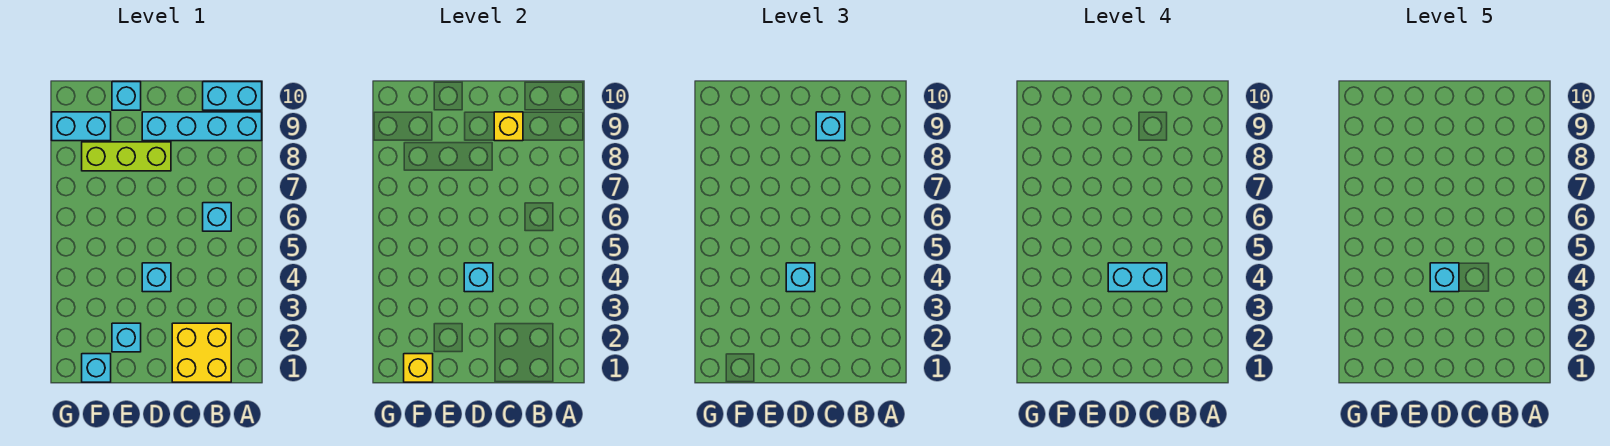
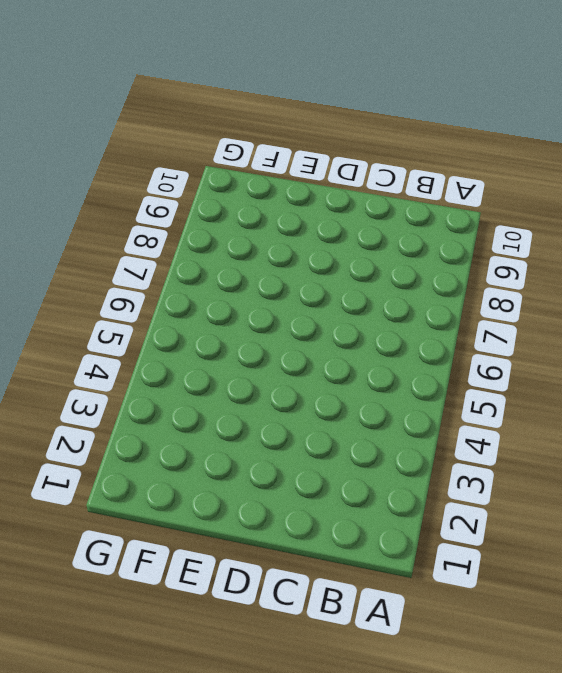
none -> cyan brick A9:D9 level 1
none -> cyan brick A10:B10 level 1
none -> yellow brick B1:C2 level 1

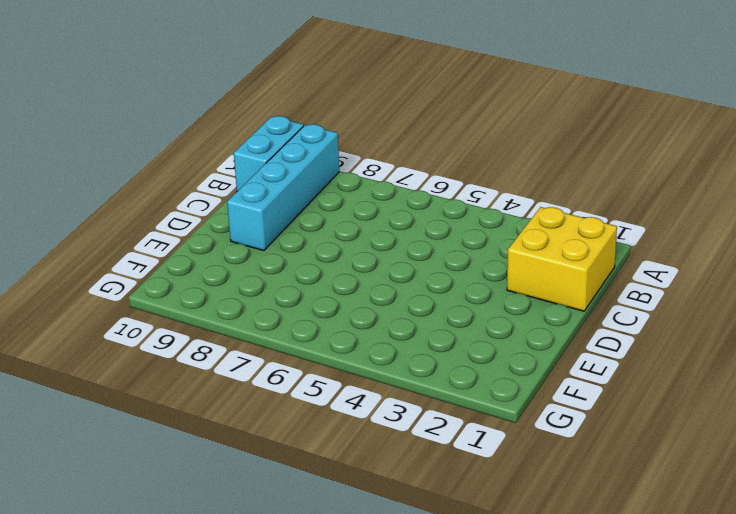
none -> cyan brick B6 level 1
none -> cyan brick D4 level 1
none -> lime brick D8:F8 level 1

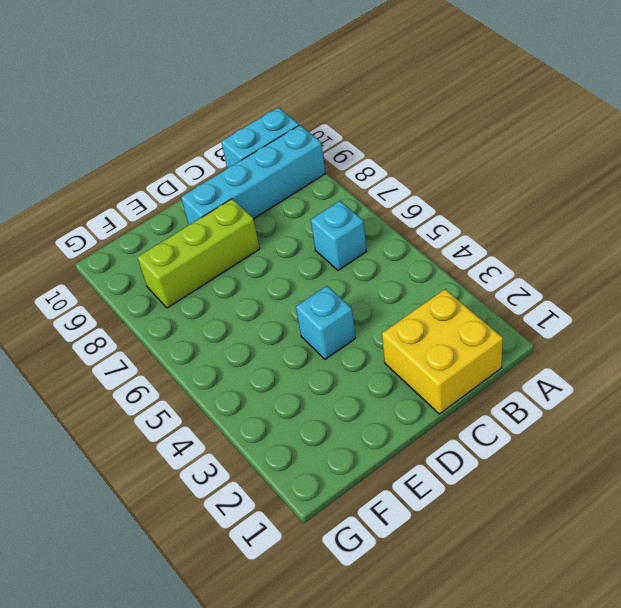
none -> cyan brick E2 level 1
none -> cyan brick E10 level 1
none -> cyan brick F1 level 1

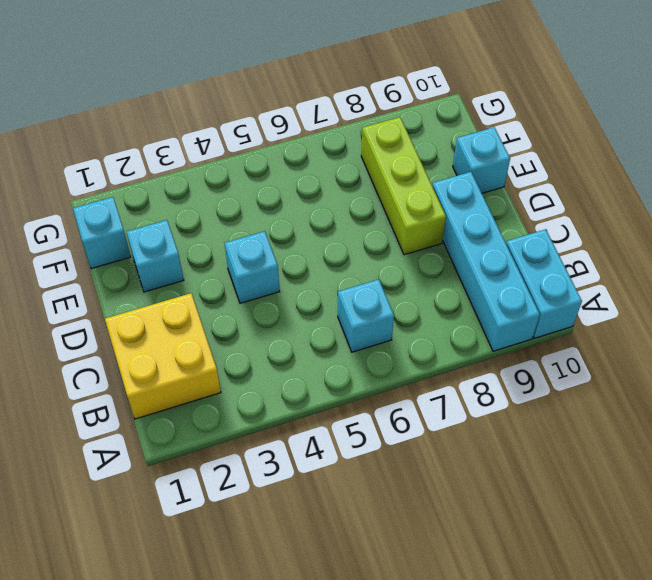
none -> cyan brick F9:G9 level 1
none -> yellow brick C9 level 2
none -> cyan brick D4 level 2

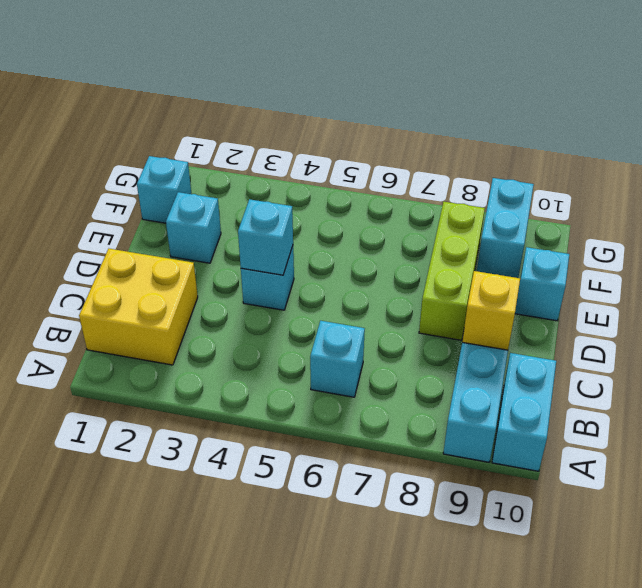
none -> yellow brick F1 level 2
none -> cyan brick C9 level 3
none -> cyan brick D4 level 3

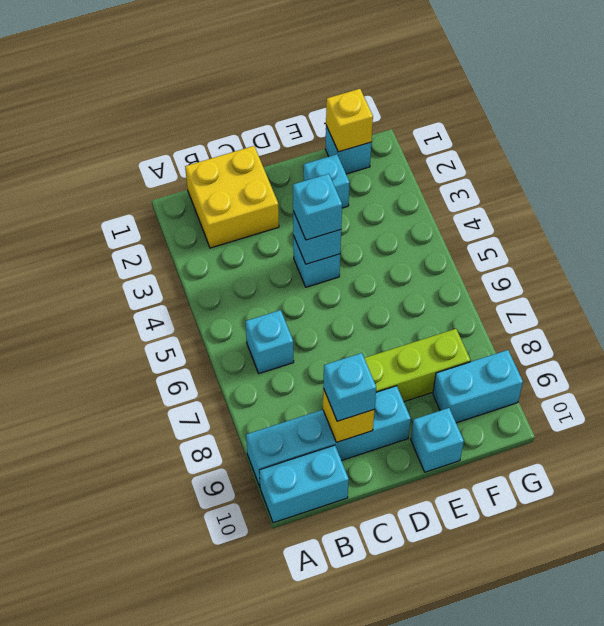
none -> cyan brick C4:D4 level 4
none -> cyan brick D4 level 5

